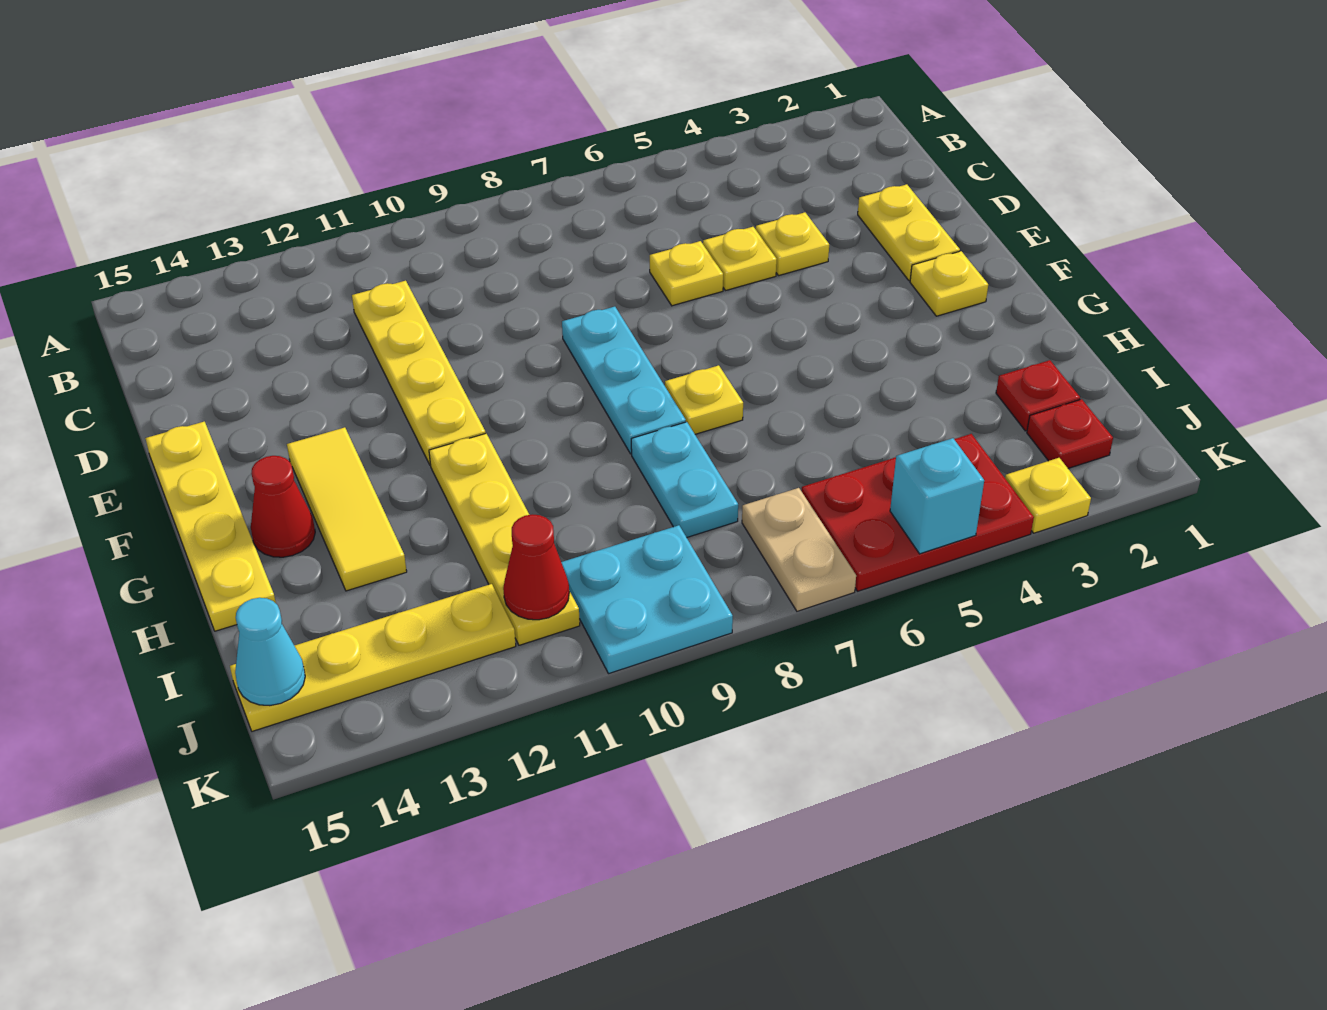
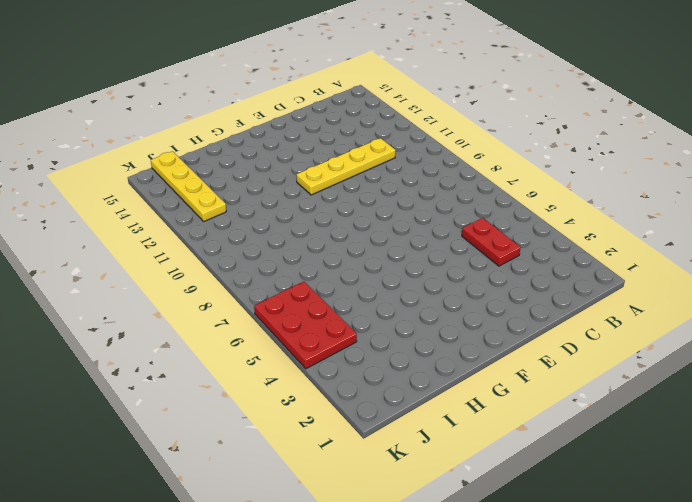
red plate C4:C5 level 1 -> none
none -> yellow plate D2:E2 level 1
none -> yellow plate D4 level 1
none -> yellow plate D5 level 1

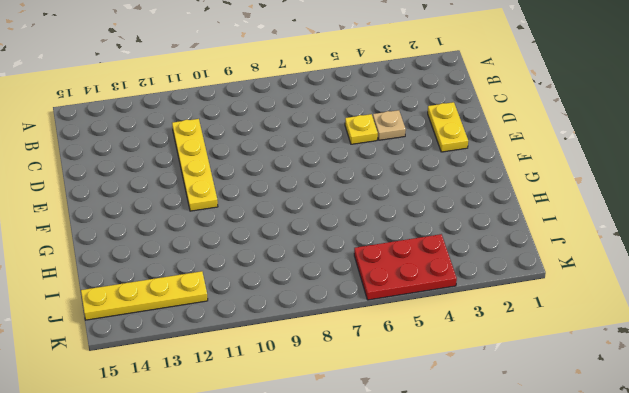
tan plate D4 level 1 -> yellow plate D4 level 1
none -> yellow plate D6 level 1
none -> cyan plate E8:G8 level 1
none -> yellow plate E15:H15 level 1

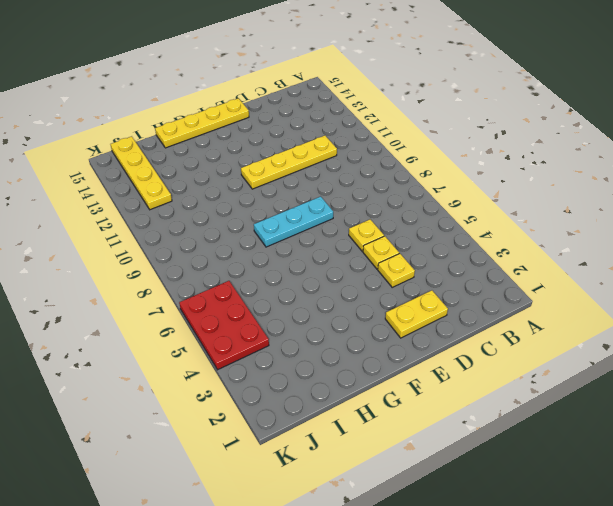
none -> yellow plate F2 level 1
none -> yellow tile F13:H13 level 1
none -> yellow plate G7 level 1

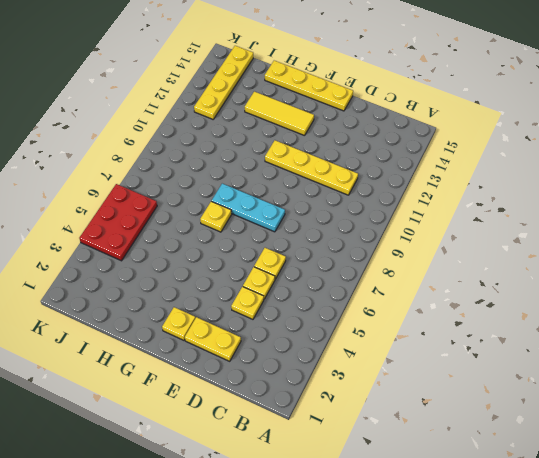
none -> yellow plate G11:J11 level 1
none -> red cone G14 level 1
none -> cyan plate H8:I8 level 1

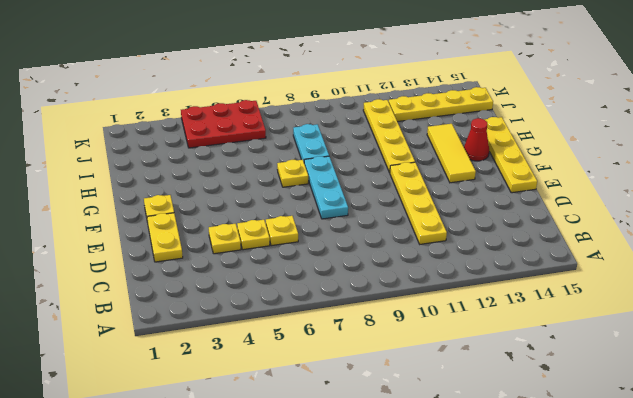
none -> red plate I2 level 1
none -> red plate J2 level 1
none -> tan plate J7:K7 level 1

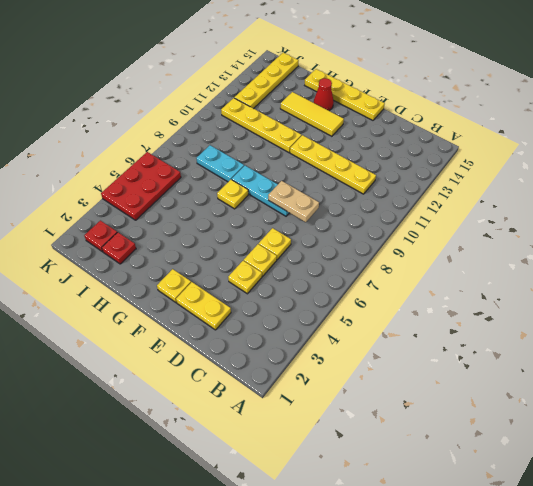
tan plate D8:E8 level 2 -> tan plate J7:K7 level 1
none -> cyan plate J9:K10 level 1
none -> yellow plate K3 level 1
none -> red cone J11 level 2

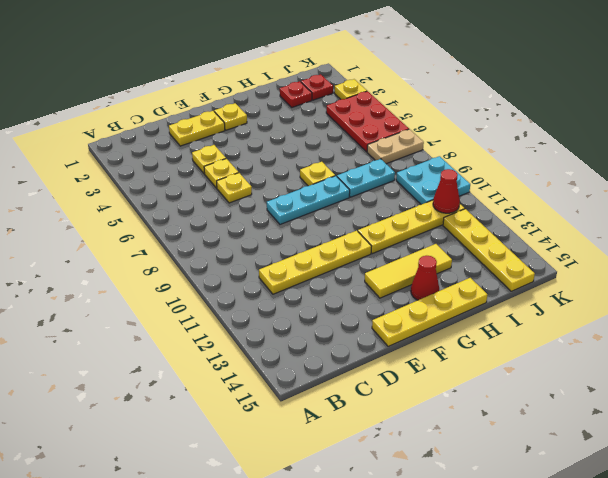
none -> cyan cone J15 level 2
none -> cyan brick K5 level 2

